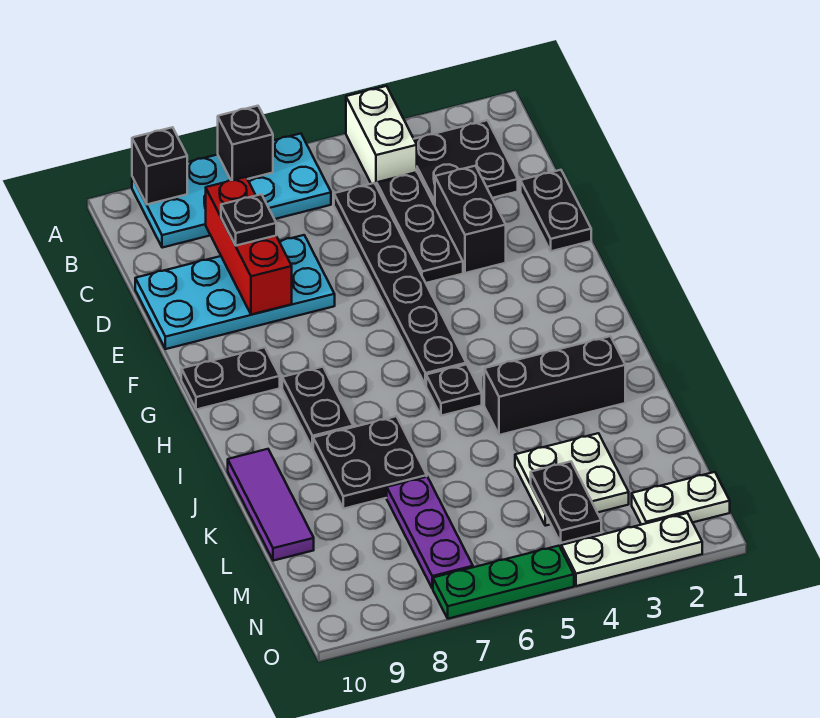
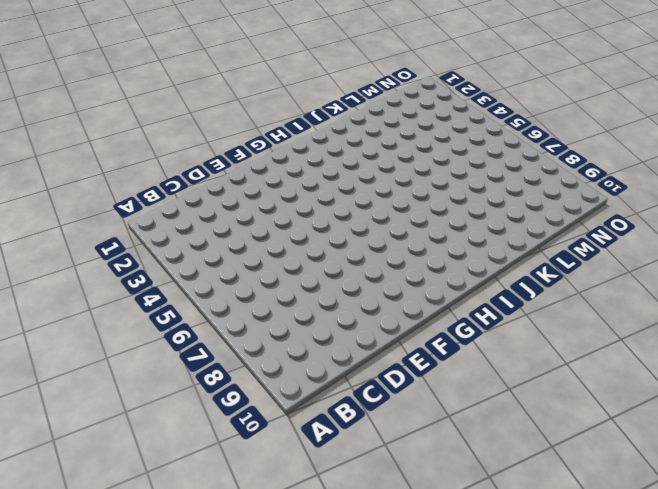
none -> white brick A4:B4 level 1
none -> cyan plate A6:B9 level 1
none -> black plate B2:C3 level 1

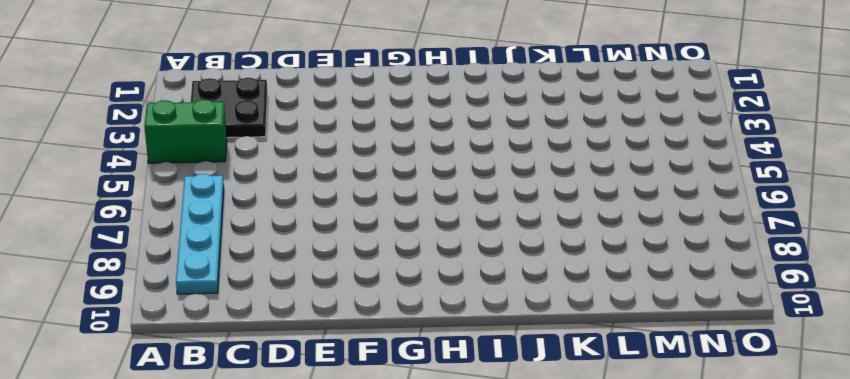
green brick A4:B4 level 1 -> white brick A4:B4 level 1
cyan plate B6:B9 level 1 -> cyan plate A6:B9 level 1
none -> black plate C4:E4 level 1
none -> black plate C5:H5 level 1
none -> black plate D1:E1 level 1

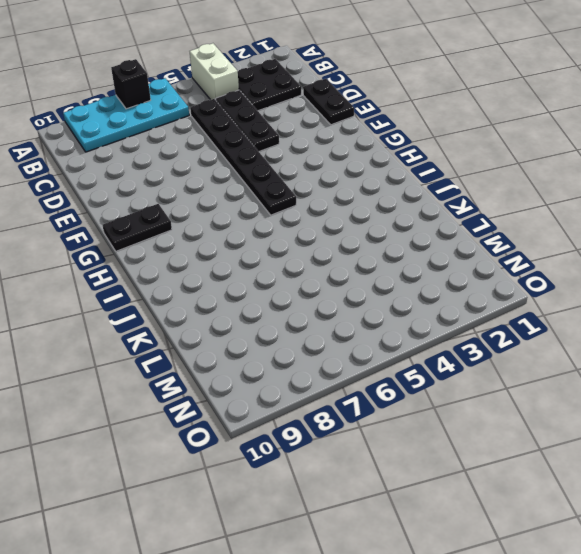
none -> black brick D3:E3 level 1
none -> cyan plate D7:E10 level 1
none -> black plate H8:I8 level 1

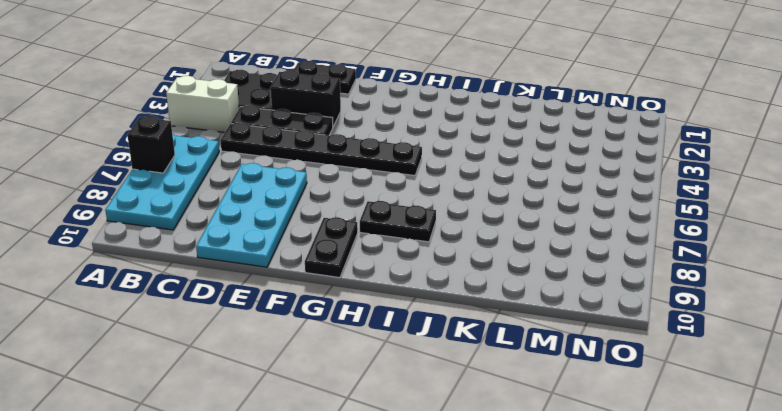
none -> black plate I5 level 1
none -> black brick J2:J4 level 1
none -> black plate J7:K8 level 1

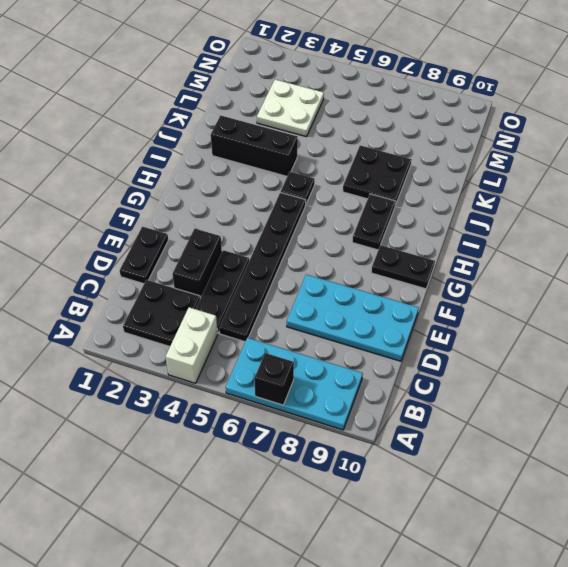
none -> purple tile J10:L10 level 1
none -> purple plate L7:N7 level 1
none -> white plate N1:N2 level 1

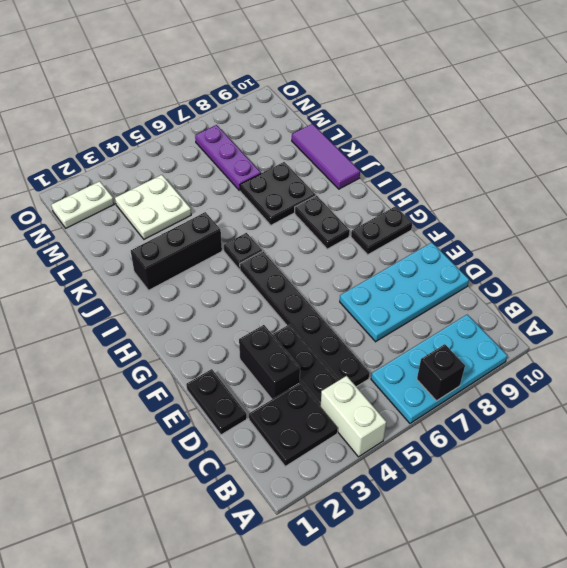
none -> white plate O2:O4 level 1
none -> green plate O5:O7 level 1
none -> black brick A9 level 2

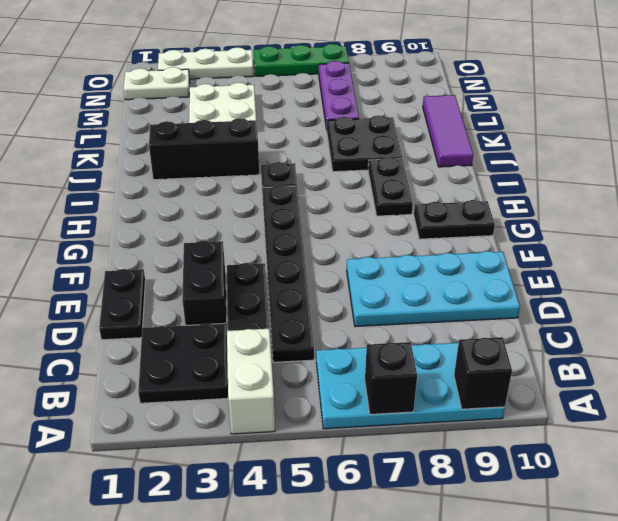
none -> red brick C8:E8 level 2
none -> black plate M4:N4 level 2
none -> black plate D8 level 3

